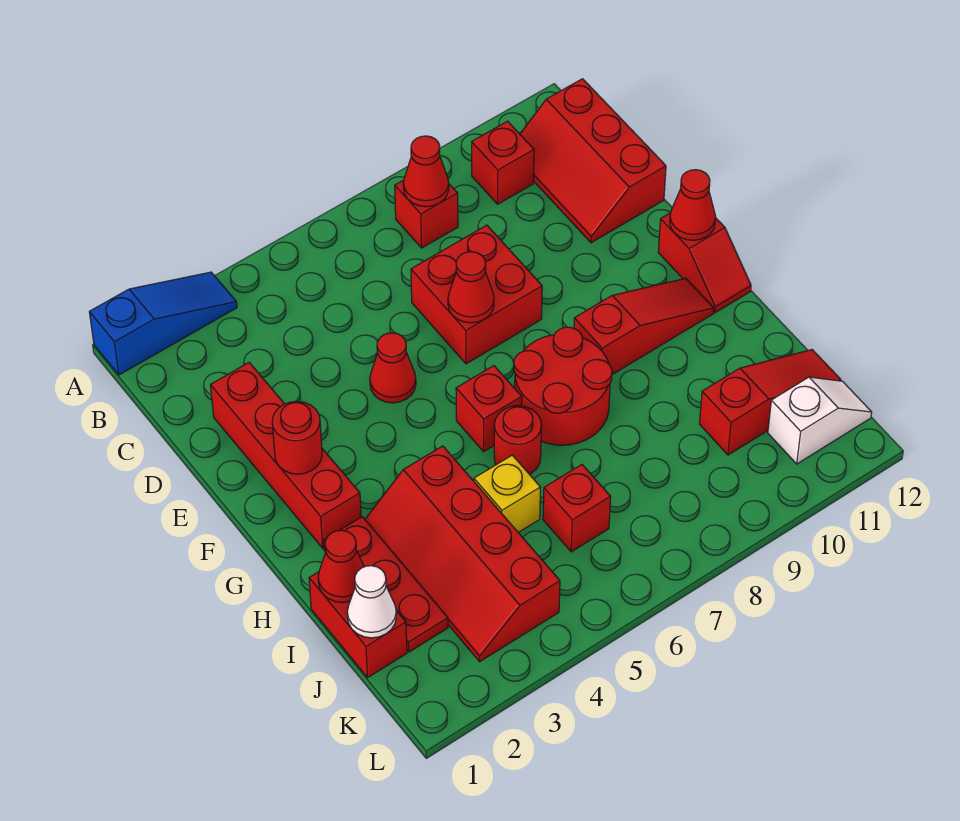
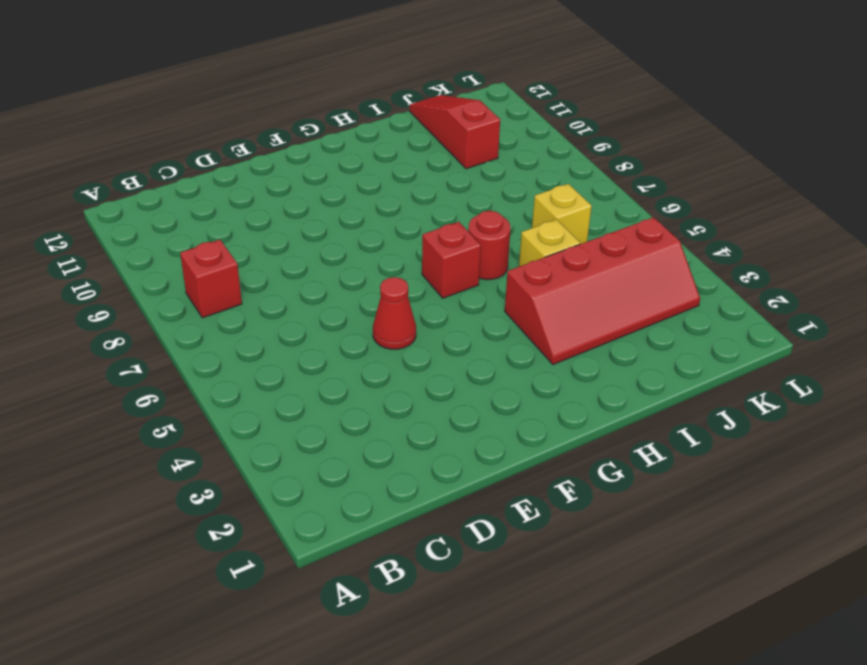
yellow brick J6 level 1 -> red brick J6 level 1
none -> blue slope A1:A3 level 1 top 1
none -> red brick B10 level 1
none -> red slope B11:D12 level 1 top 12

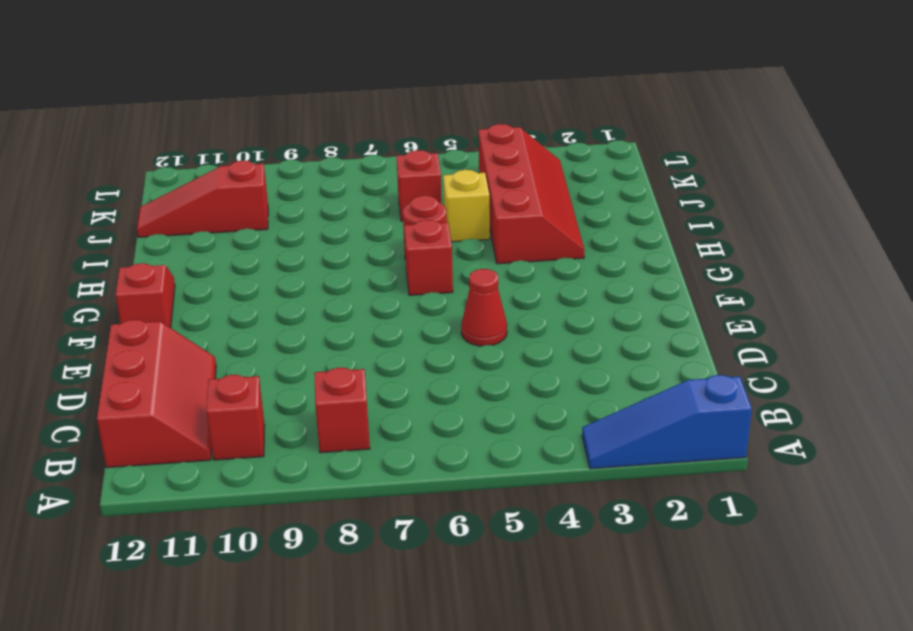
none -> red brick D2:G2 level 1
none -> red brick D7:E8 level 1
none -> red round brick G7:H8 level 1

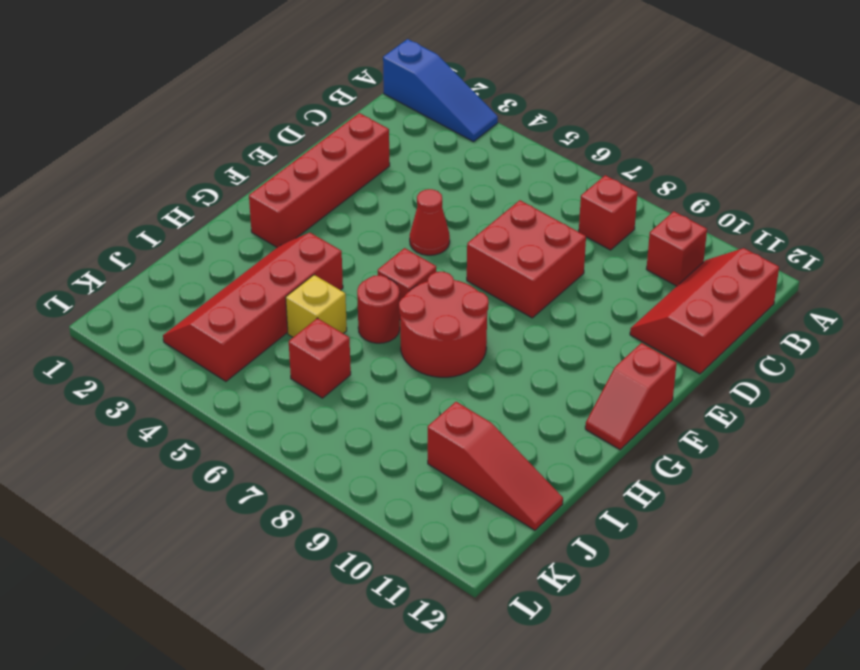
none -> red slope G9:G11 level 1 top 9
none -> red plate H2:J2 level 1
none -> red brick I1:J1 level 1

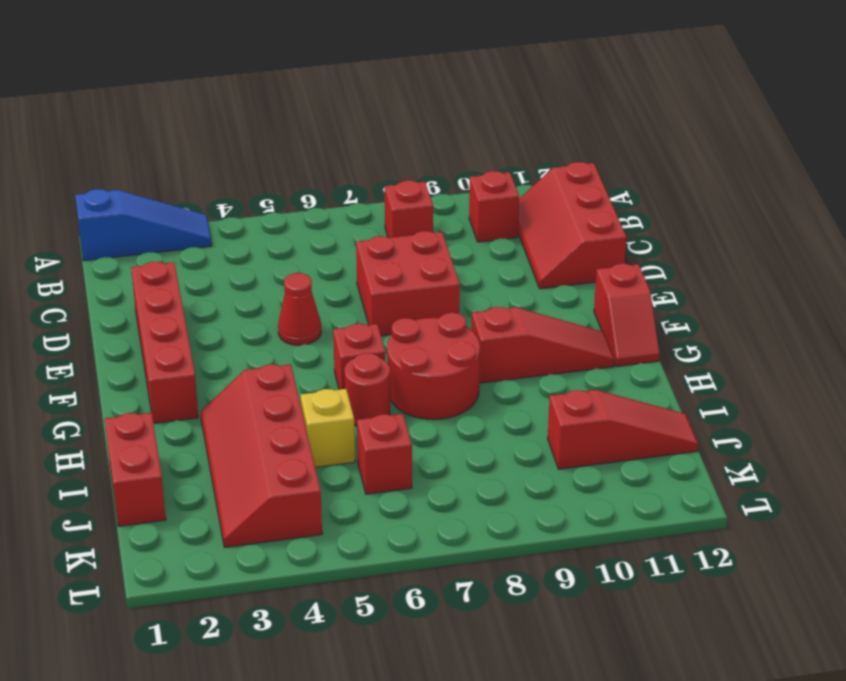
none -> red plate H2:J2 level 1
none -> white slope K11:K12 level 1 top 11
none -> red cone B8 level 2

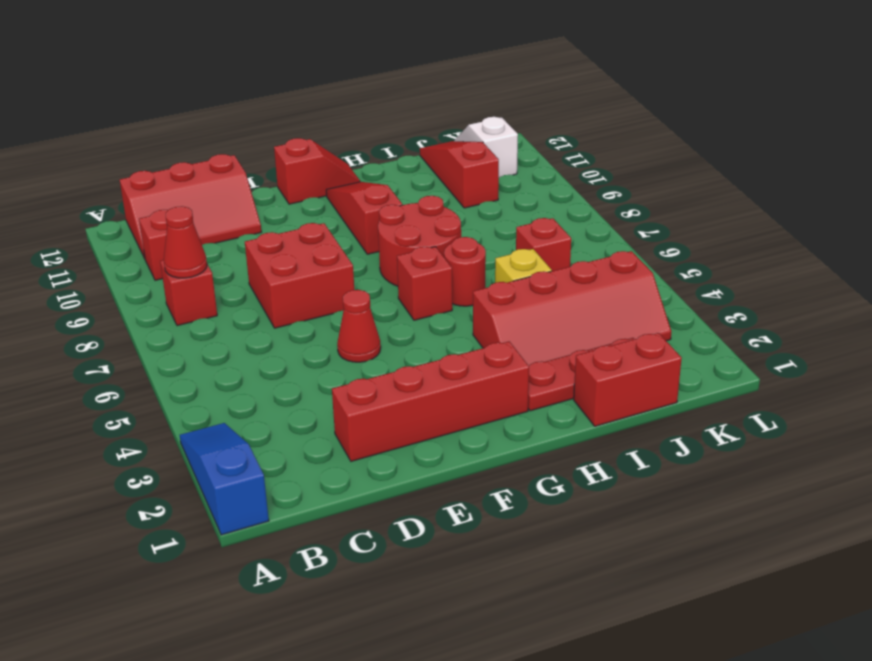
none -> red cone E7 level 2
none -> red round brick F2 level 2
none -> red cone F12 level 2

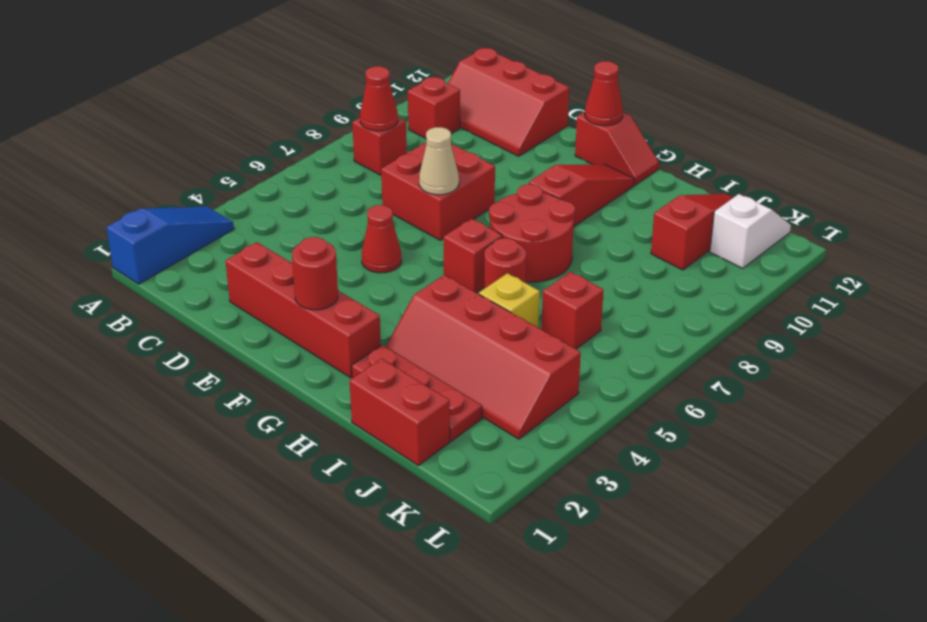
tan cone E7 level 2 -> red cone E7 level 2
none -> red cone I1 level 2
none -> white cone J1 level 2

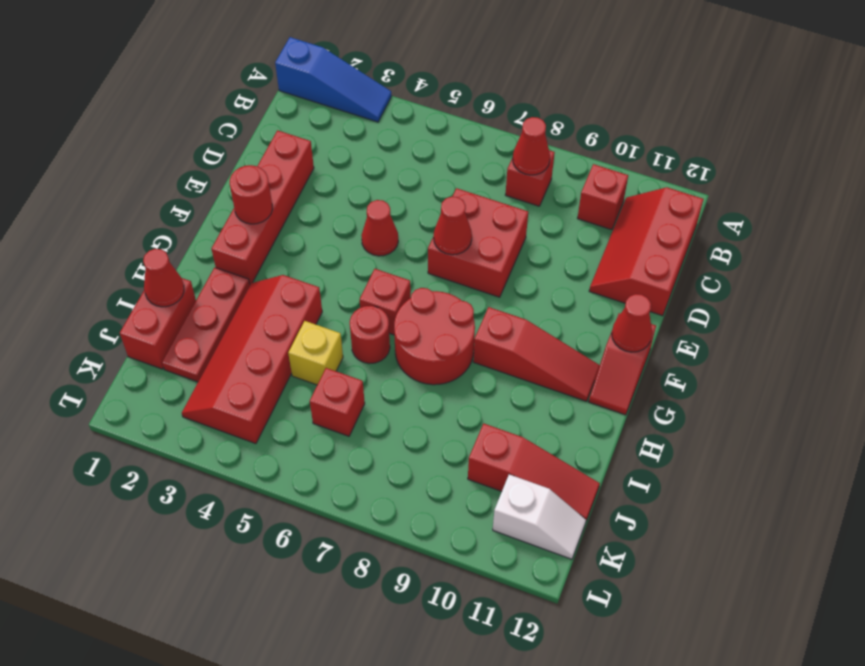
none -> white cone J1 level 2

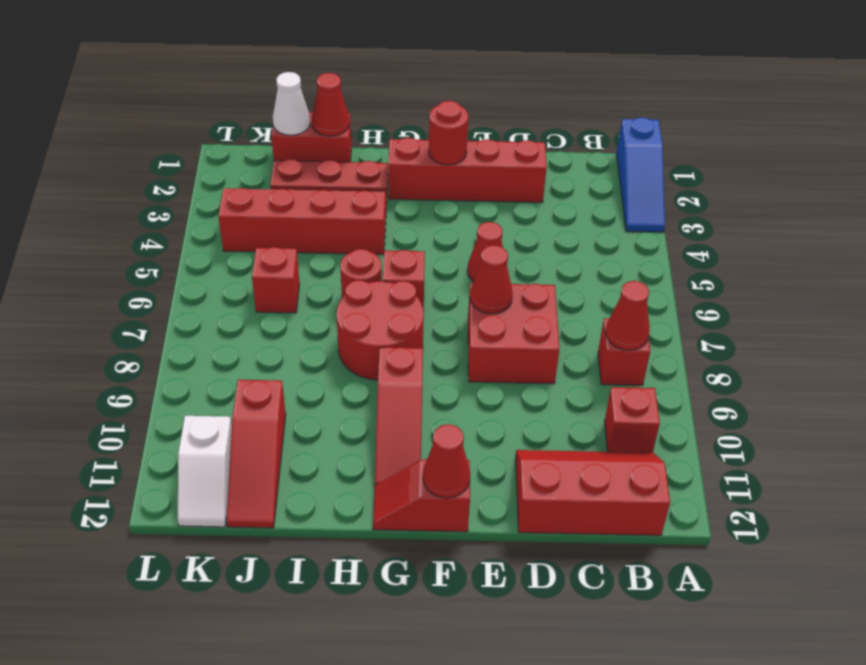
none -> yellow brick I5 level 1

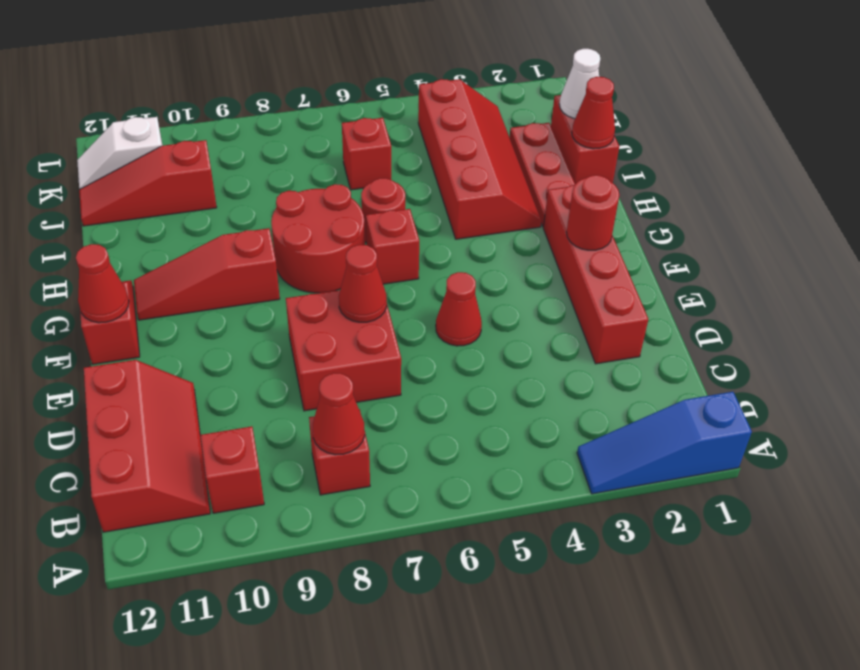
none -> yellow brick I5 level 1

